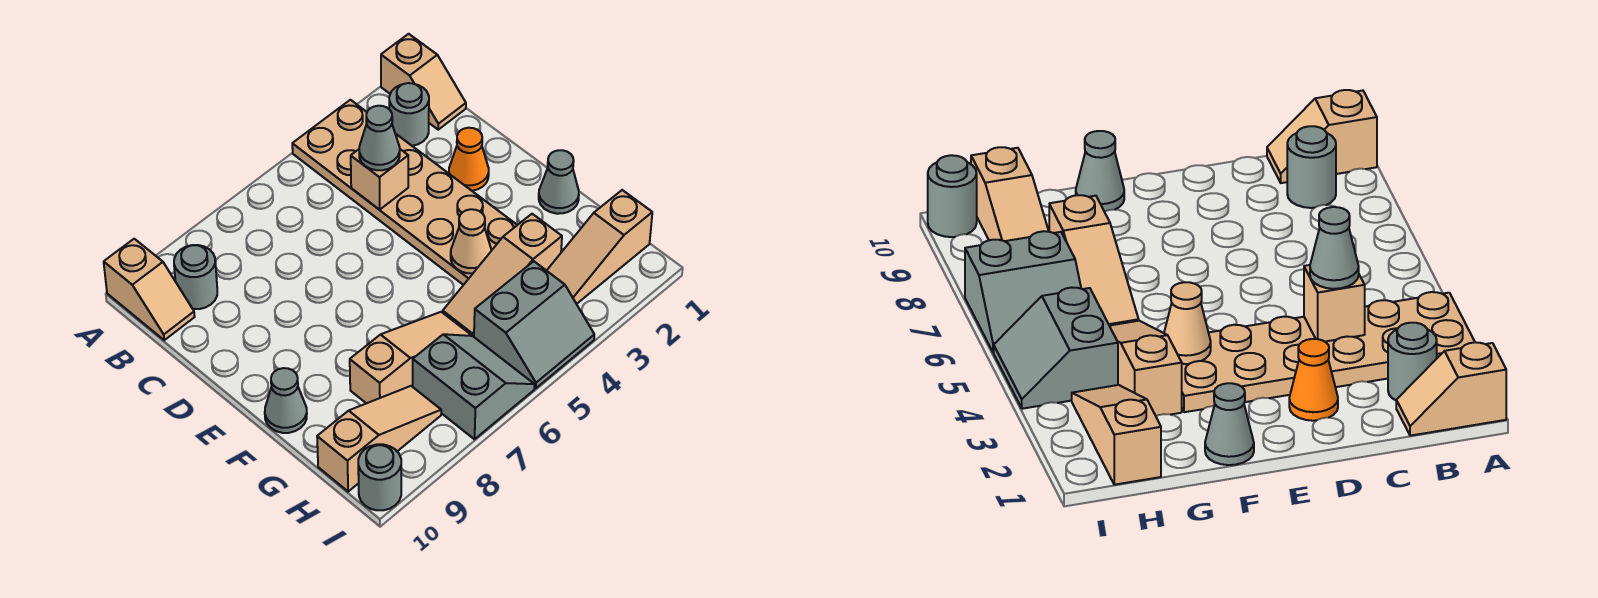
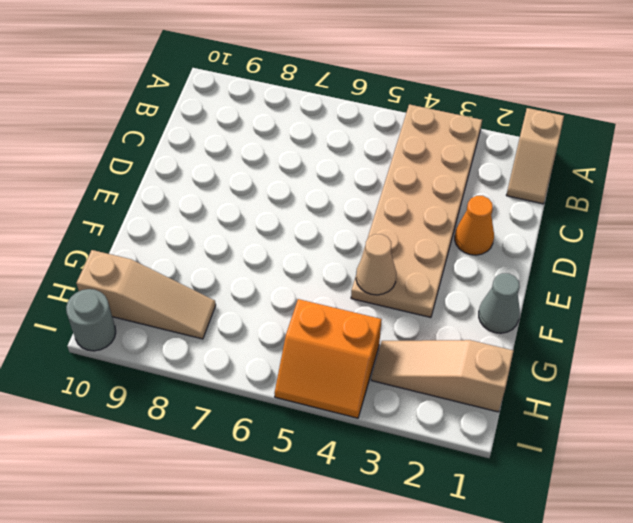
orange slope H4:I5 level 1 top H -> grey slope H4:I5 level 1 top H
none -> tan slope A10:B10 level 1 top A
none -> grey round brick B2 level 1
none -> grey round brick B9 level 1

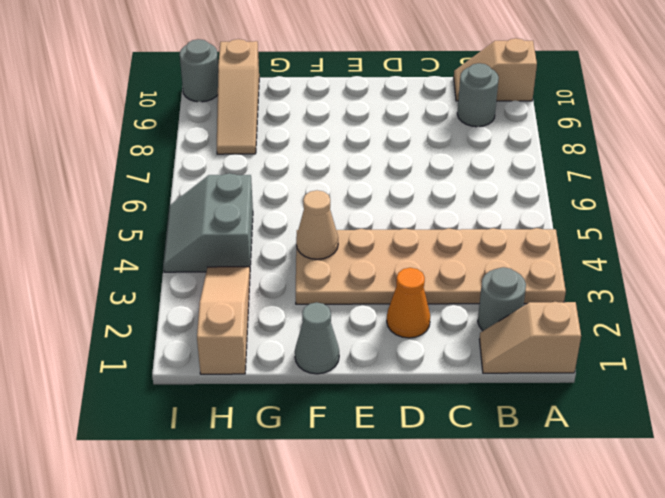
none -> grey cone F10 level 1
none -> tan slope G3:G5 level 1 top 3
none -> tan slope G6:G8 level 1 top 8

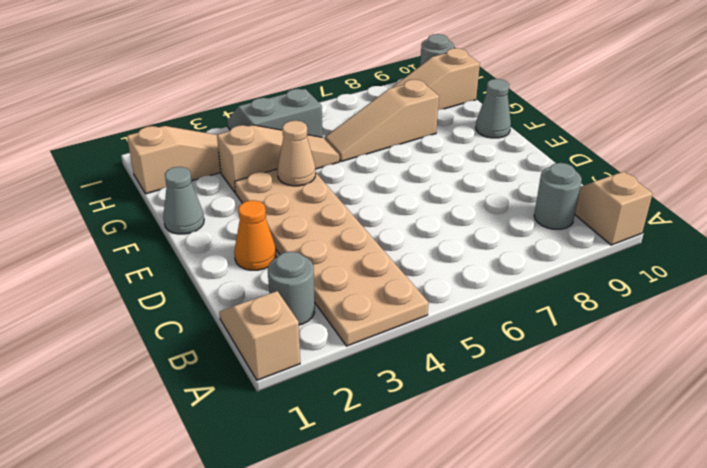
none -> grey slope H6:I7 level 1 top 7
none -> tan brick C4 level 2
none -> grey cone C4 level 3

